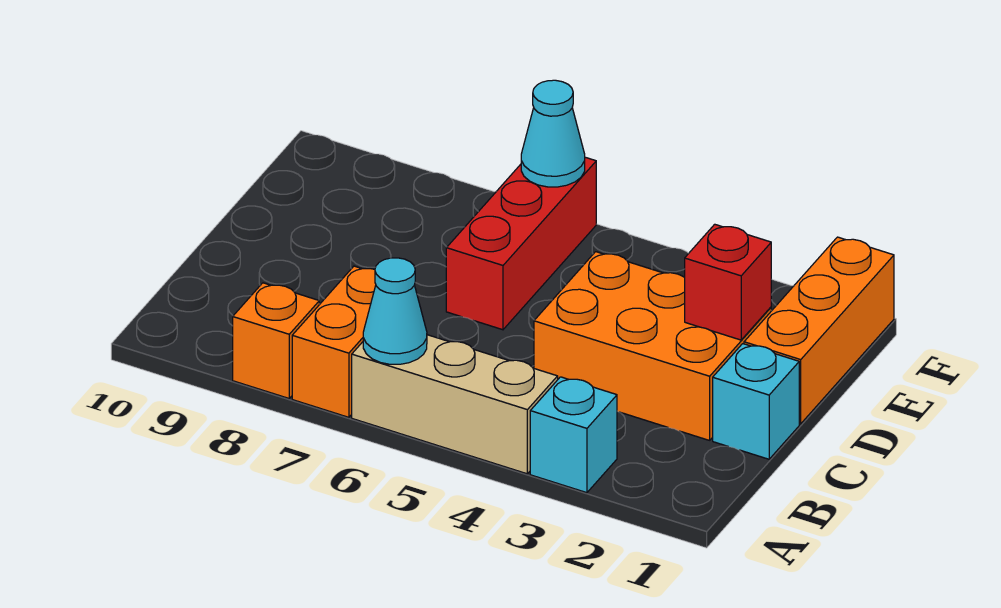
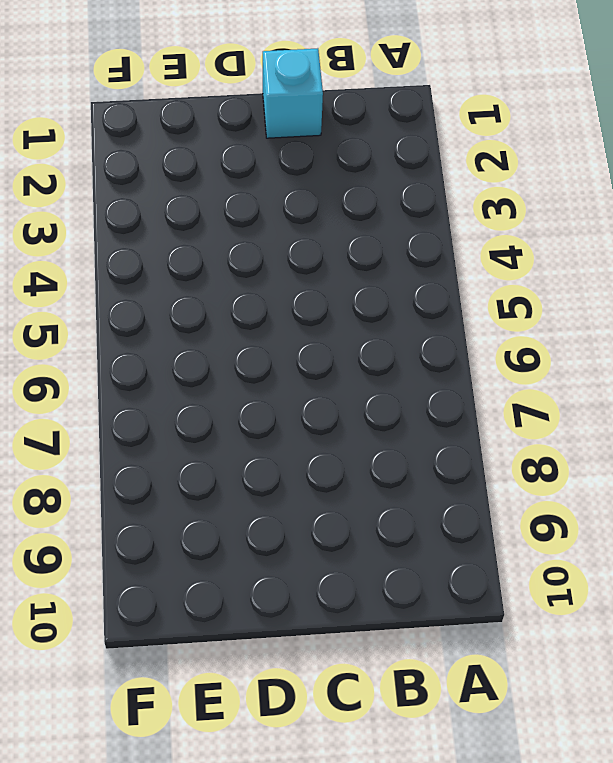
none -> cyan brick A3 level 1
none -> tan brick A4:A6 level 1

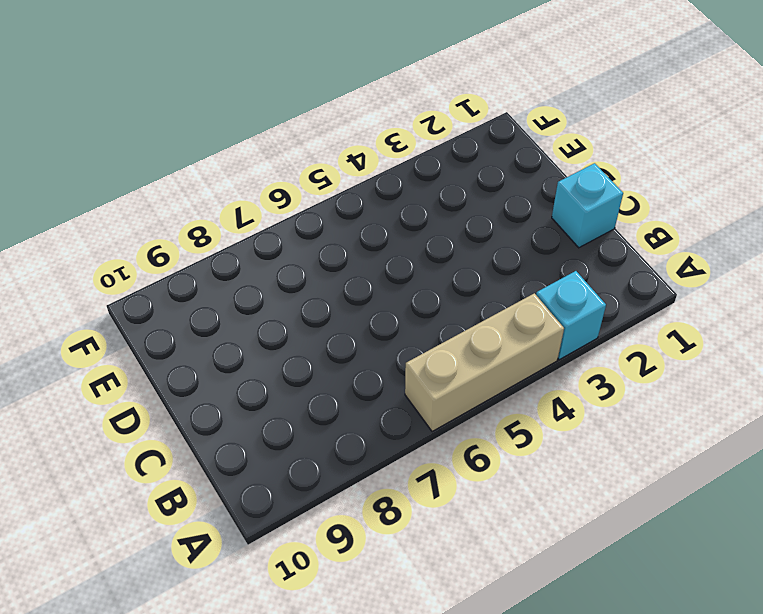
none -> orange brick A7:B7 level 1
none -> orange brick A8 level 1

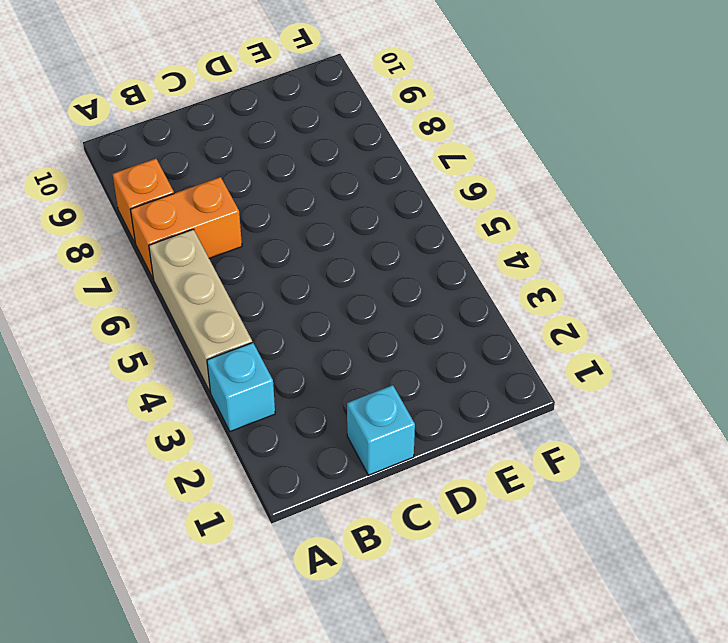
none -> orange brick C2:D4 level 1
none -> orange brick D1:F1 level 1

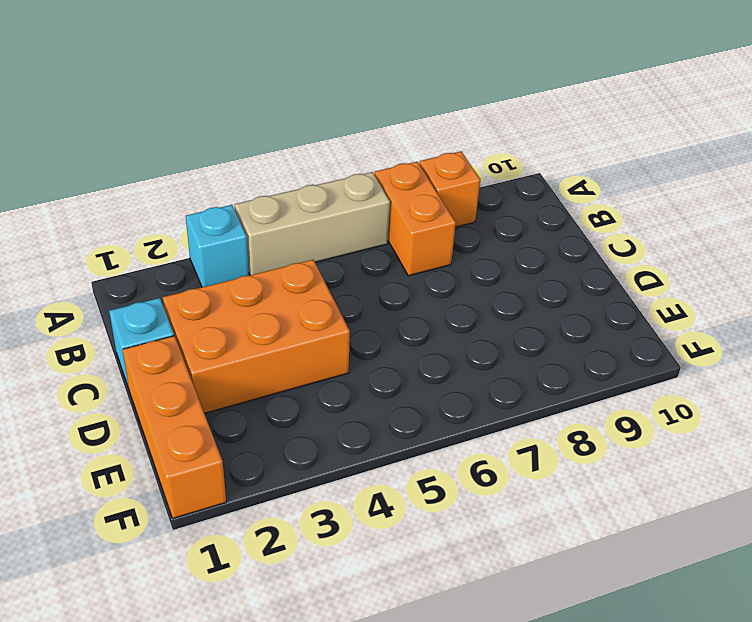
none -> red brick D6:F6 level 1
none -> cyan cone A6 level 2

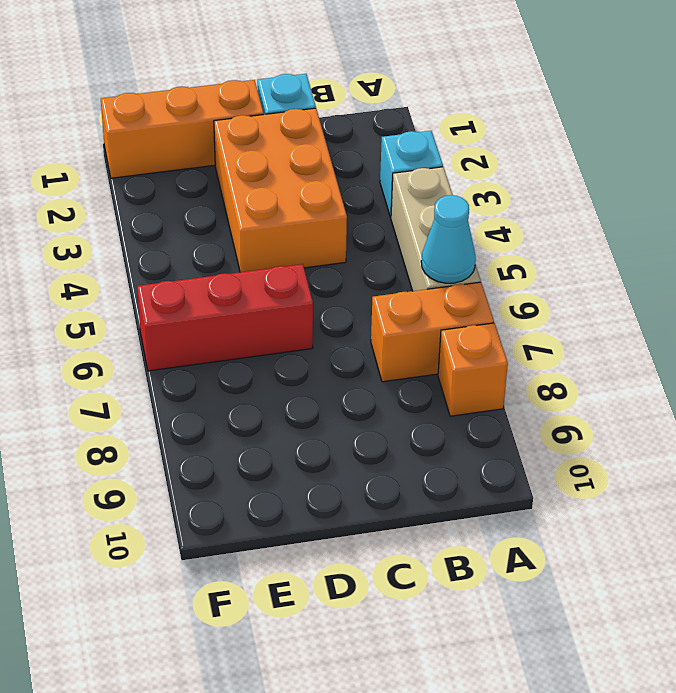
none -> red brick D2 level 2
none -> cyan cone F6 level 2

